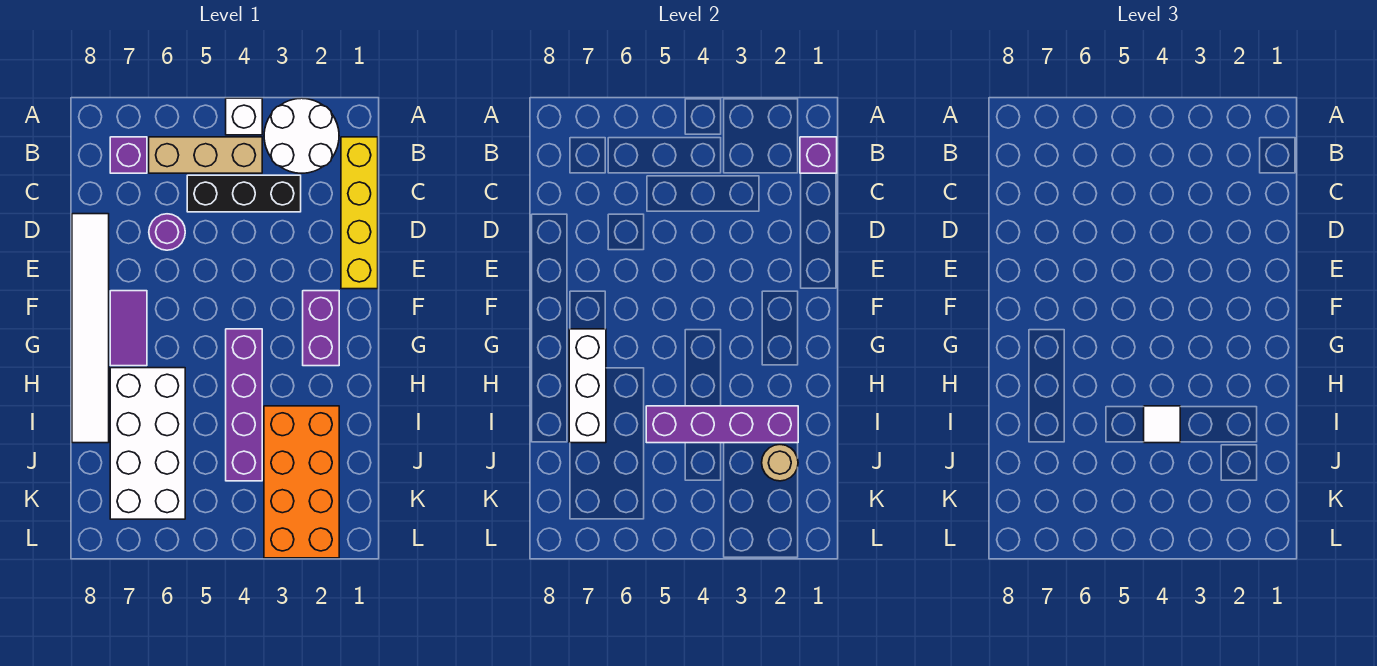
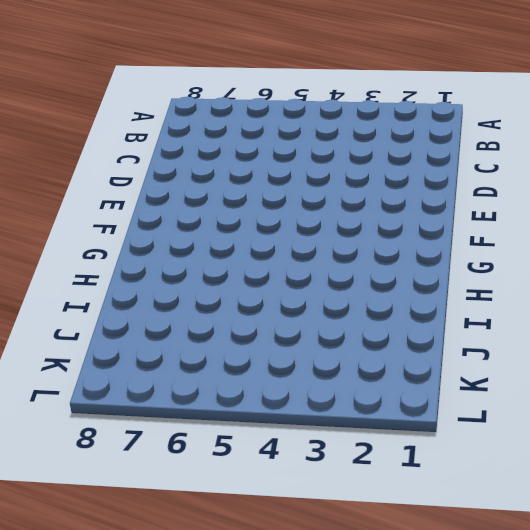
none -> white round brick A2:B3 level 1
none -> white brick A4 level 1
none -> yellow brick B1:E1 level 1

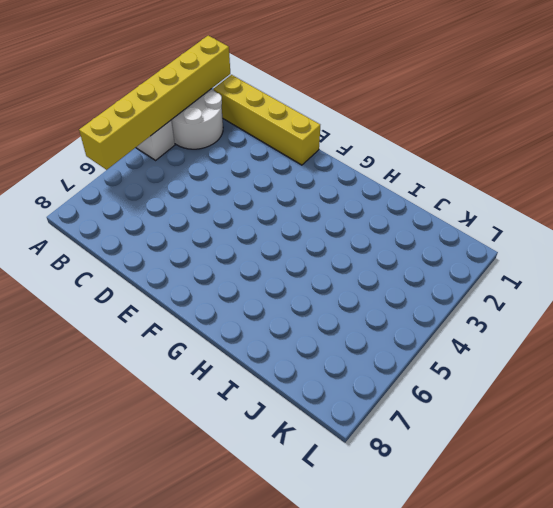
yellow brick A1:A6 level 2 -> none
none -> tan brick B4:B6 level 1
none -> purple brick B7 level 1
none -> black brick C3:C5 level 1

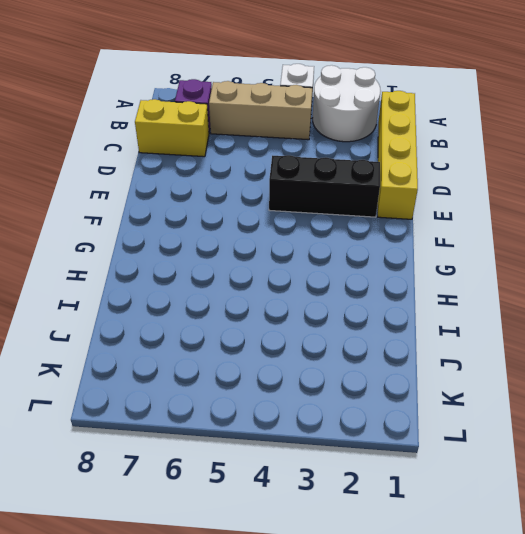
yellow brick C7:C8 level 1 -> none
black brick E2:E4 level 1 -> black brick C3:C5 level 1
none -> purple round brick D6 level 1
none -> white tile D8:I8 level 1
none -> purple brick F2:G2 level 1

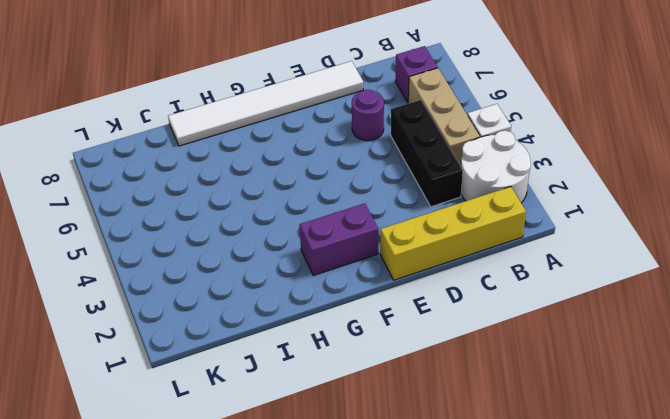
none -> purple tile F7:G7 level 1
none -> purple brick G4:J4 level 1
none -> white brick H6:K7 level 1

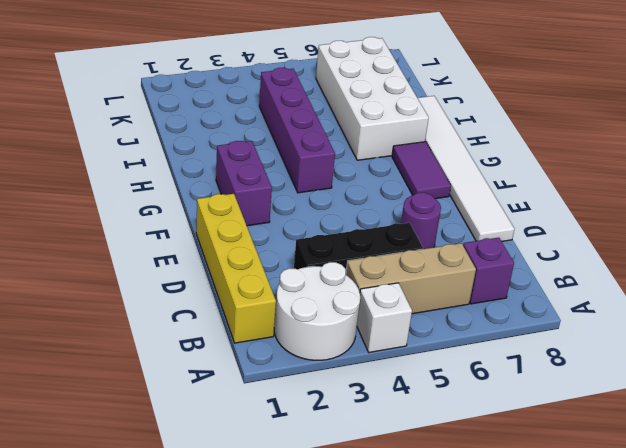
none -> orange brick I2:L3 level 1
none -> purple brick B1 level 2
none -> white brick G7:I7 level 2

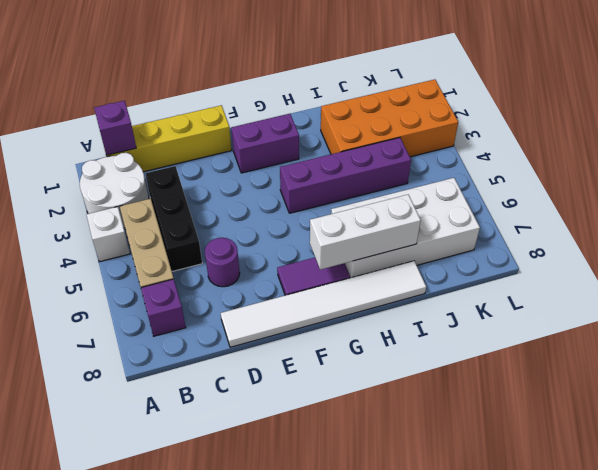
none -> purple brick I2:I5 level 2
none -> tan round brick J2 level 2
none -> white tile I4 level 3

